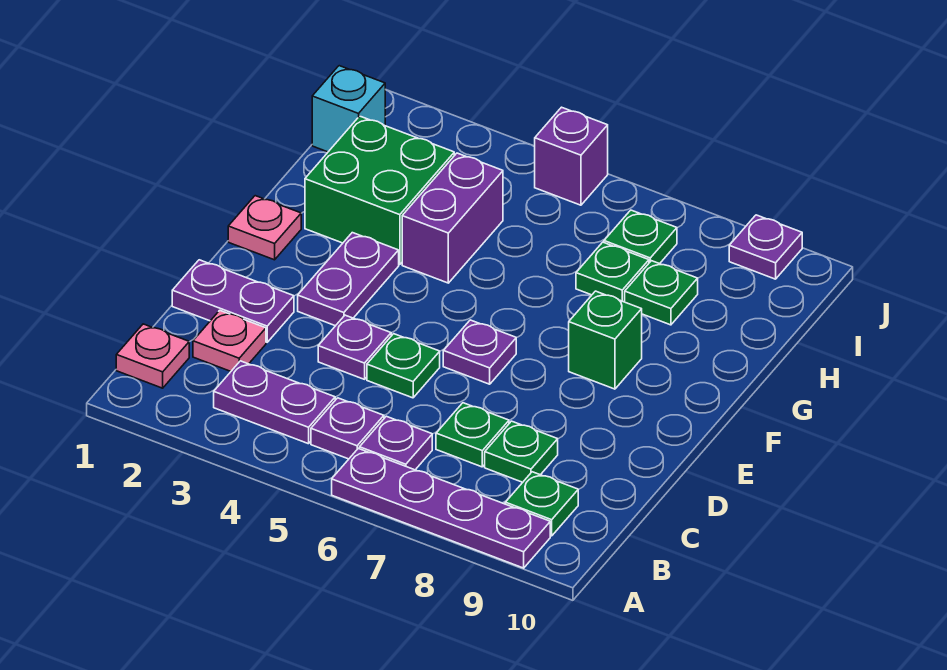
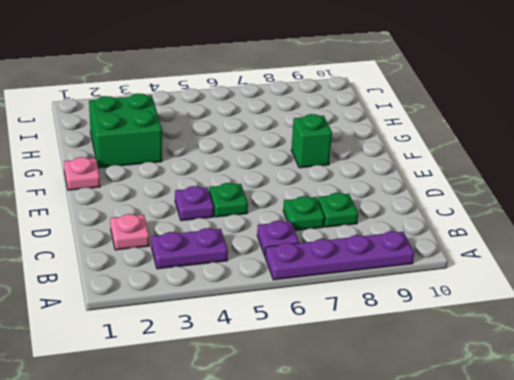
none -> pink plate B1 level 1
none -> purple plate B5 level 1
none -> green plate B9 level 1

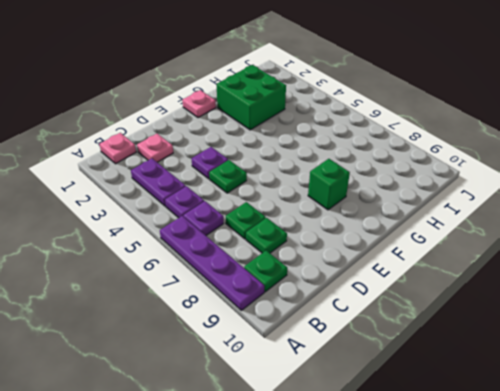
none -> purple plate D1:D2 level 1
none -> purple plate E3:F3 level 1
none -> purple plate E6 level 1

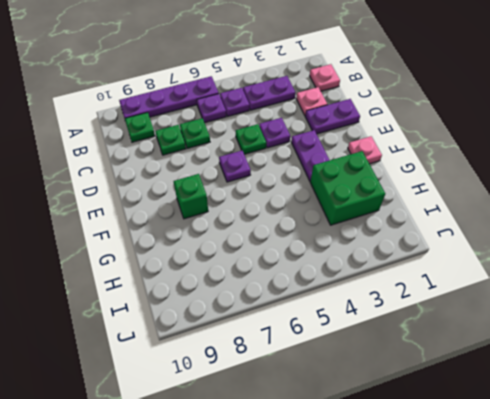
none -> purple brick G4:H4 level 1
none -> green plate H7 level 1
none -> green plate H8 level 1

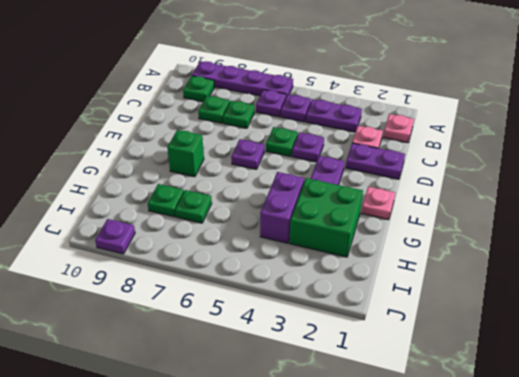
none -> cyan brick I1 level 1
none -> green plate I7 level 1
none -> purple brick J5 level 1

